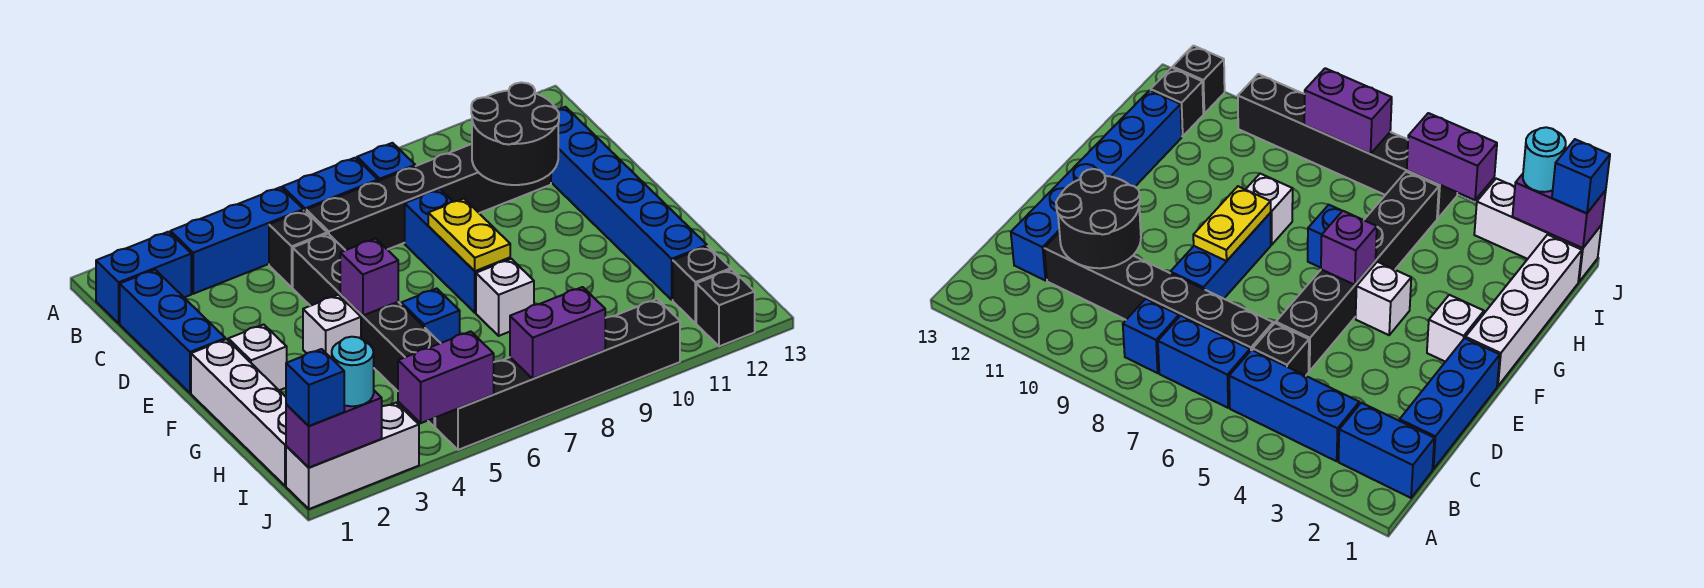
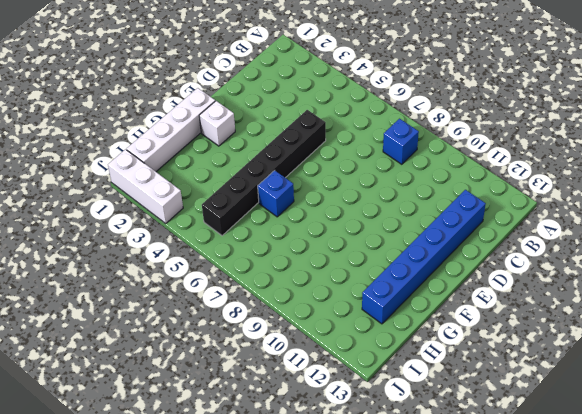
none -> blue brick B1:B2 level 1
none -> blue brick B3:B5 level 1
none -> blue brick B6:B7 level 1

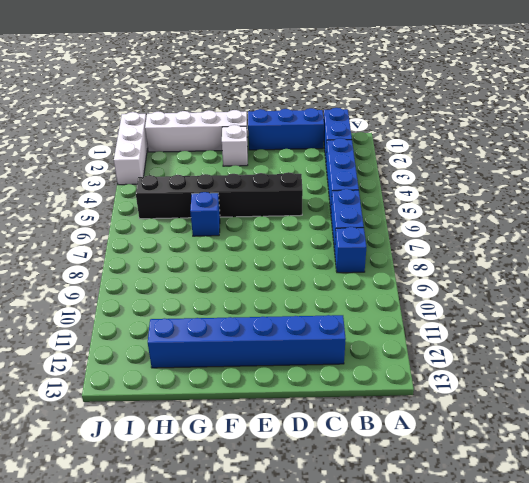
none -> black brick C5 level 1
none -> black brick C6:C11 level 1
none -> blue brick D8:F8 level 1

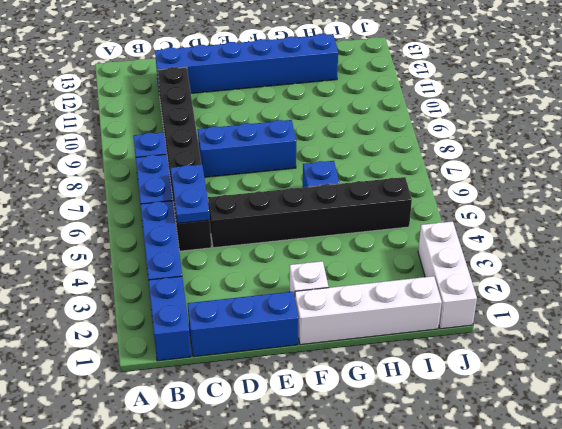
blue plate C5:C6 level 2 -> none
none -> white brick F4 level 1
none -> white brick G8 level 1
none -> black brick I12 level 1

